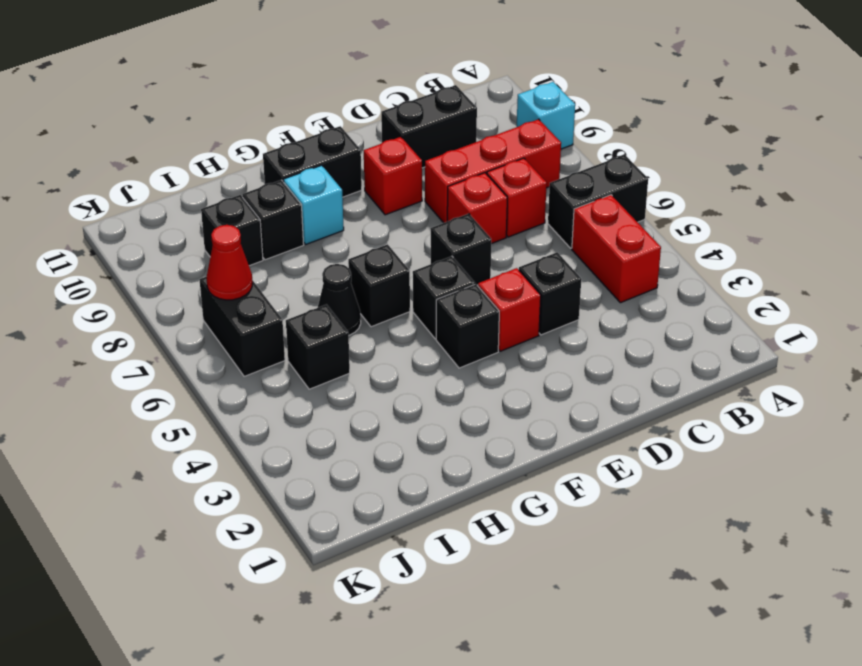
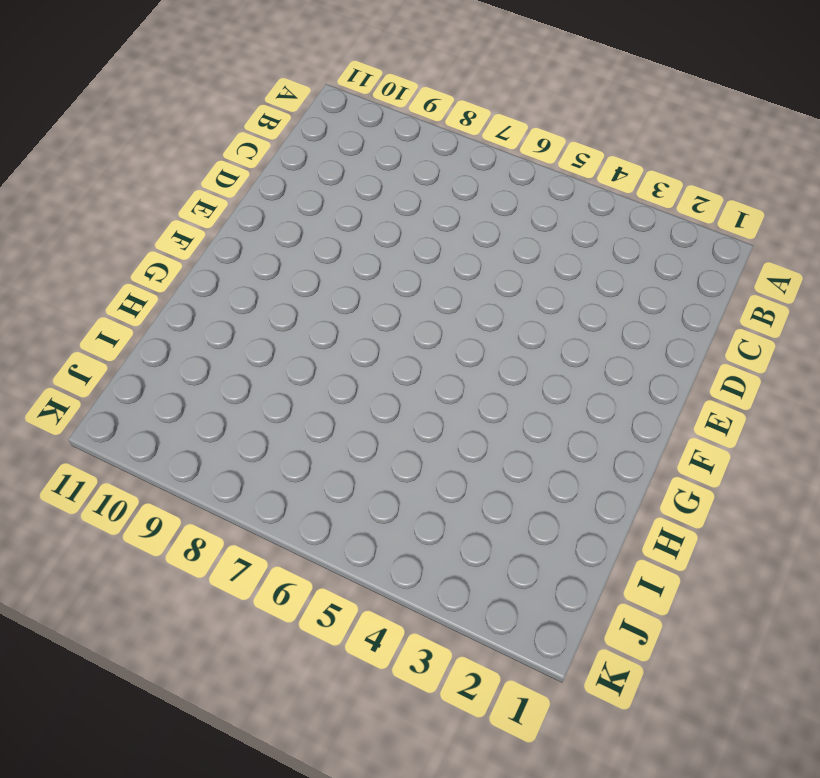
none -> black brick A6:B6 level 1
none -> cyan brick A9 level 1
none -> red brick B4:B5 level 1

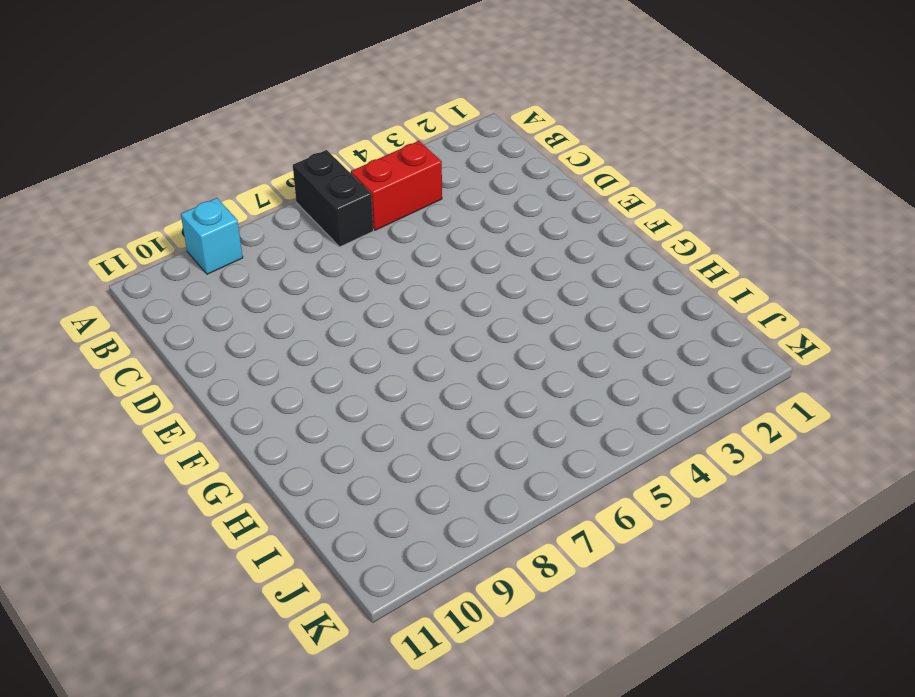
none -> red brick B8:D8 level 1
none -> red brick C7 level 1
none -> black brick C10:D10 level 1

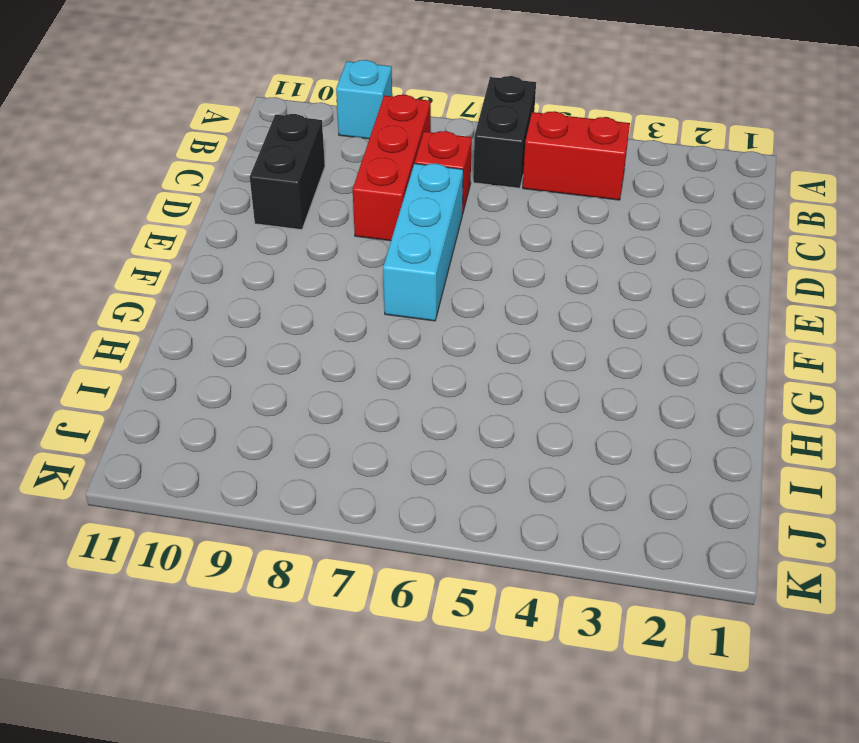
cyan brick D7:F7 level 1 -> red brick D7 level 1
none -> black brick D4 level 1
none -> red brick E4 level 1
none -> black brick E6 level 1

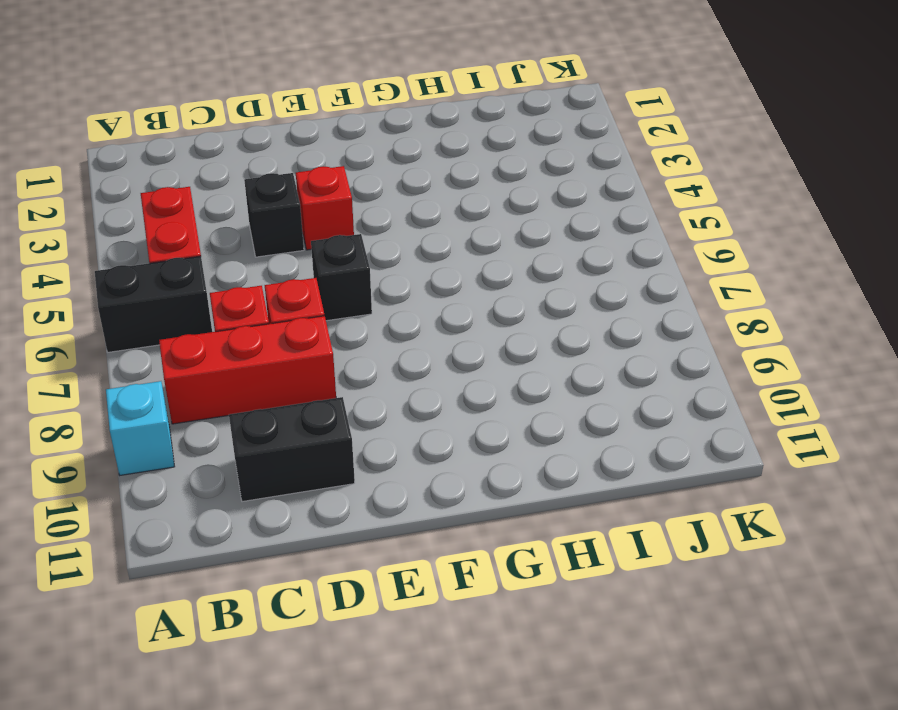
none -> red brick E9 level 1
none -> black brick F4 level 1
none -> black brick F5 level 1

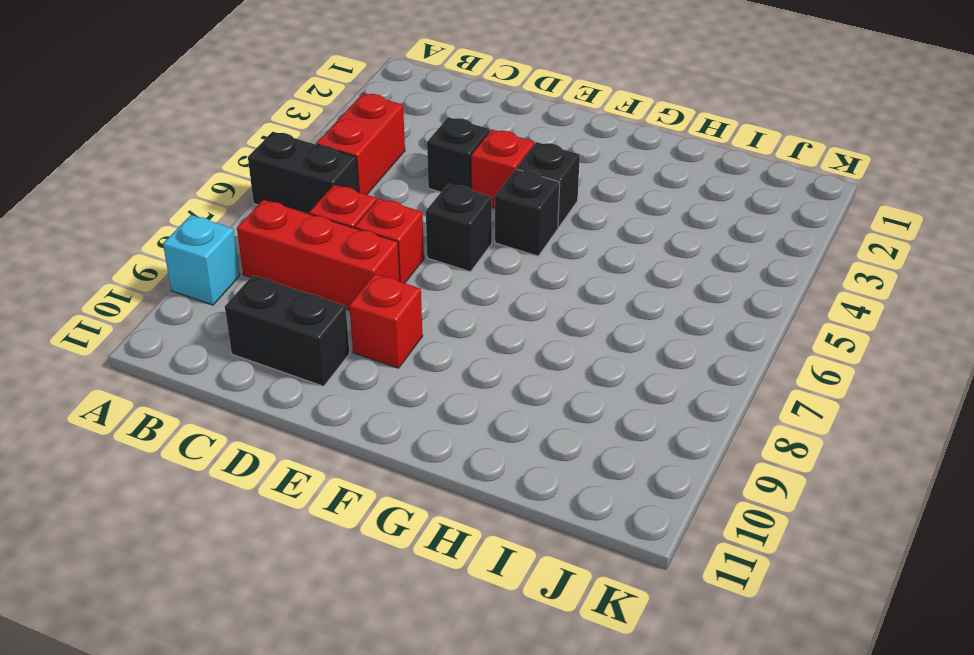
none -> black brick F10:G10 level 1
none -> black brick G6 level 1
none -> cyan brick G9 level 1

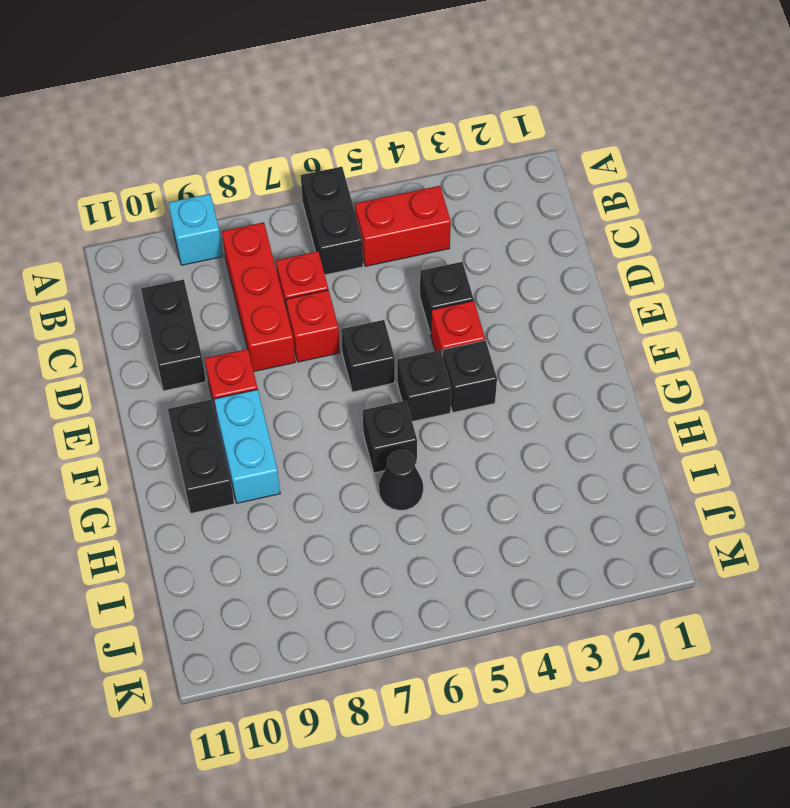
cyan brick F9:G9 level 1 -> cyan brick G9 level 1
none -> black brick H9 level 1
none -> black brick I5 level 1
none -> black brick I9 level 1

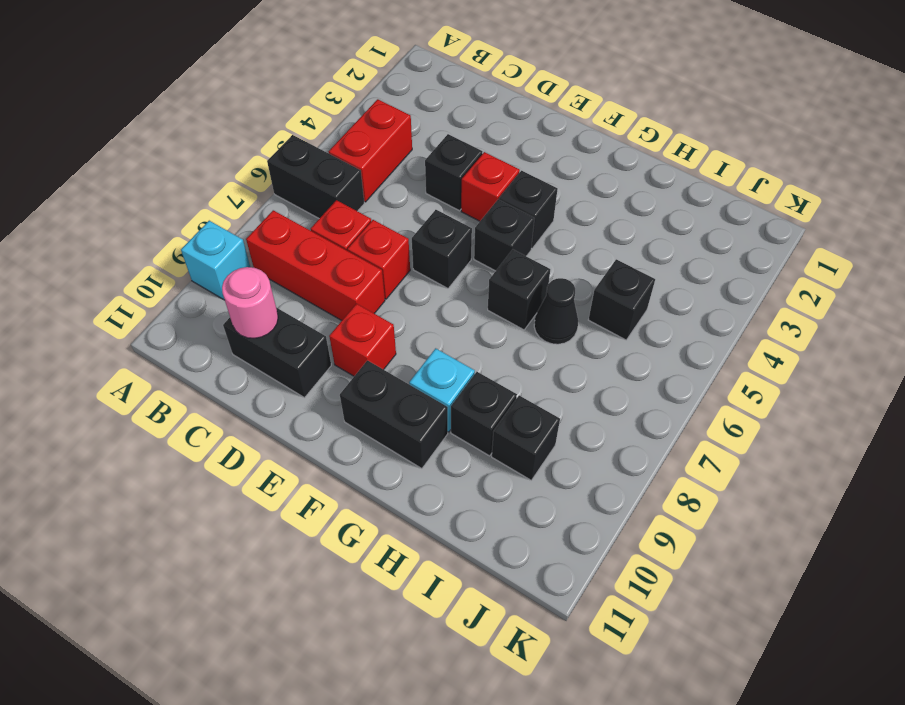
pink round brick C10 level 2 -> none
none -> black brick J6:J7 level 1
none -> red cone J7 level 2

